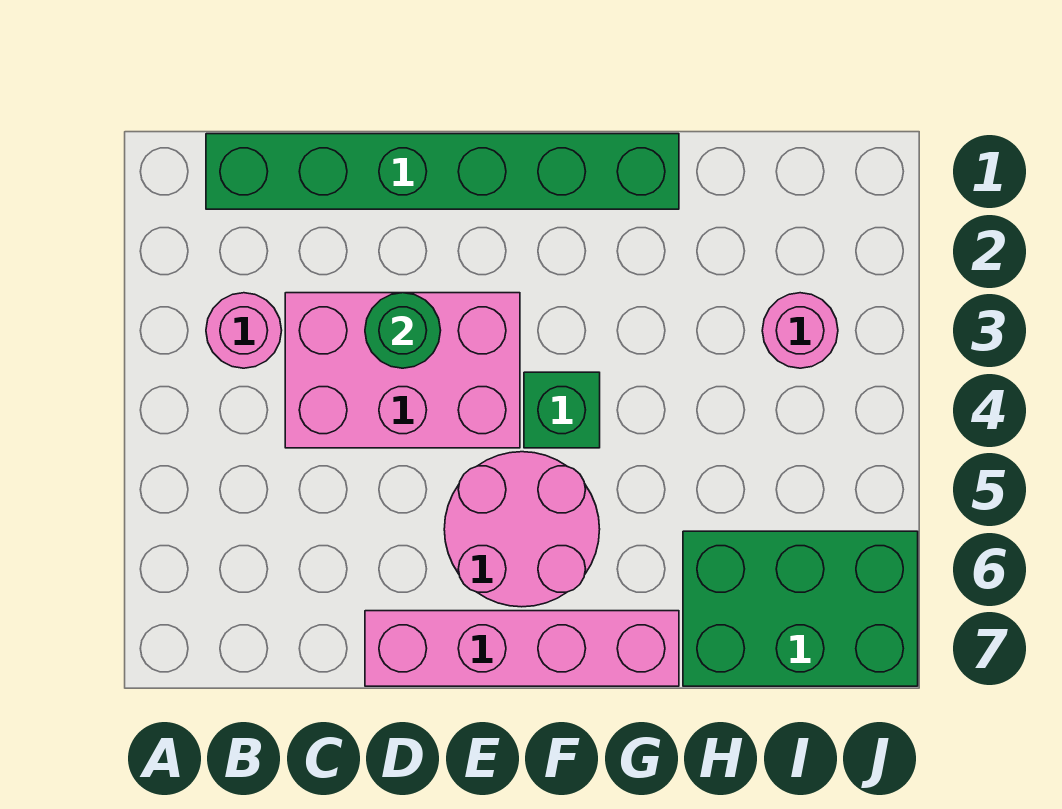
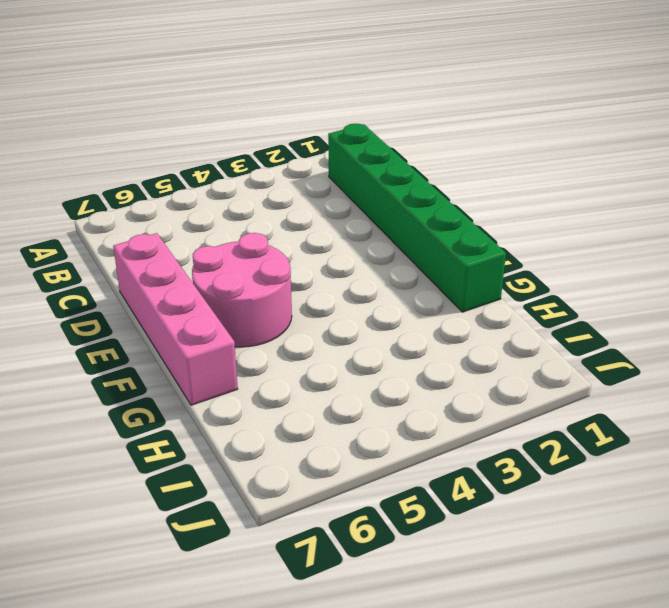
none -> pink round brick B3 level 1
none -> pink brick C3:E4 level 1

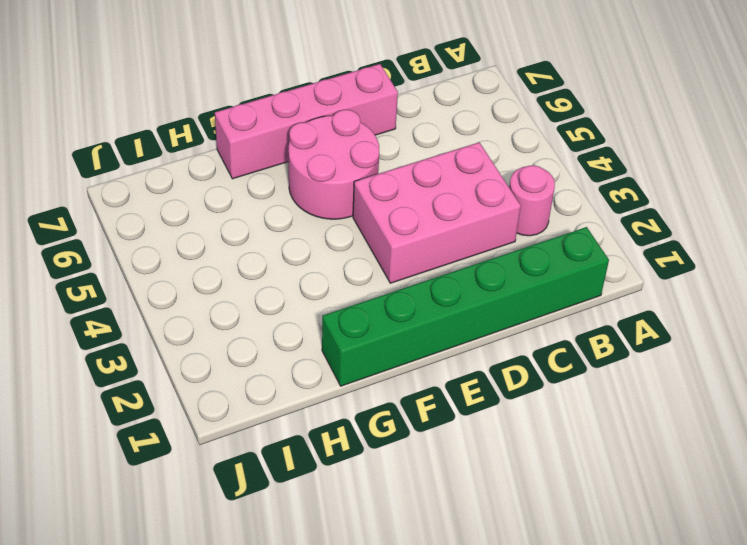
none -> green brick F4 level 1
none -> green brick H6:J7 level 1

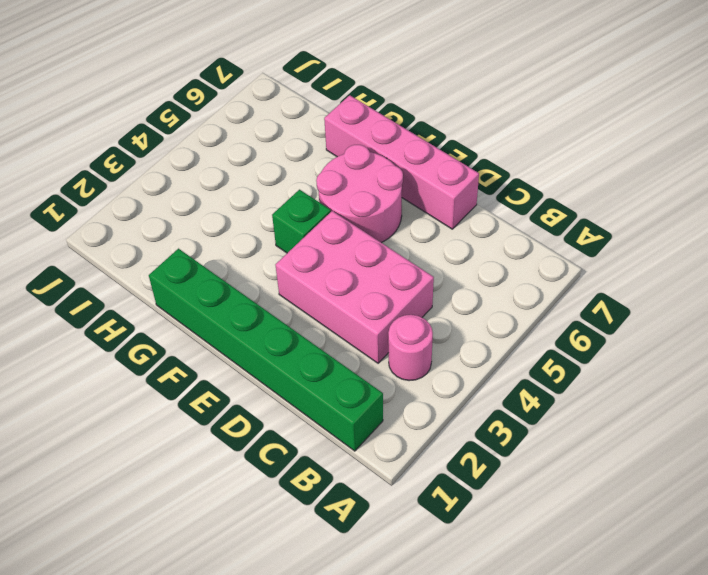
none -> green brick H6:J7 level 1
none -> pink round brick I3 level 1

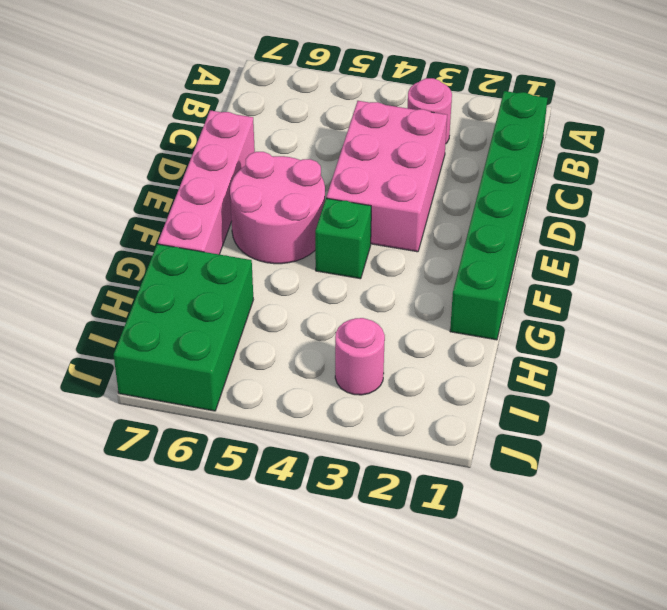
none -> green round brick D3 level 2

